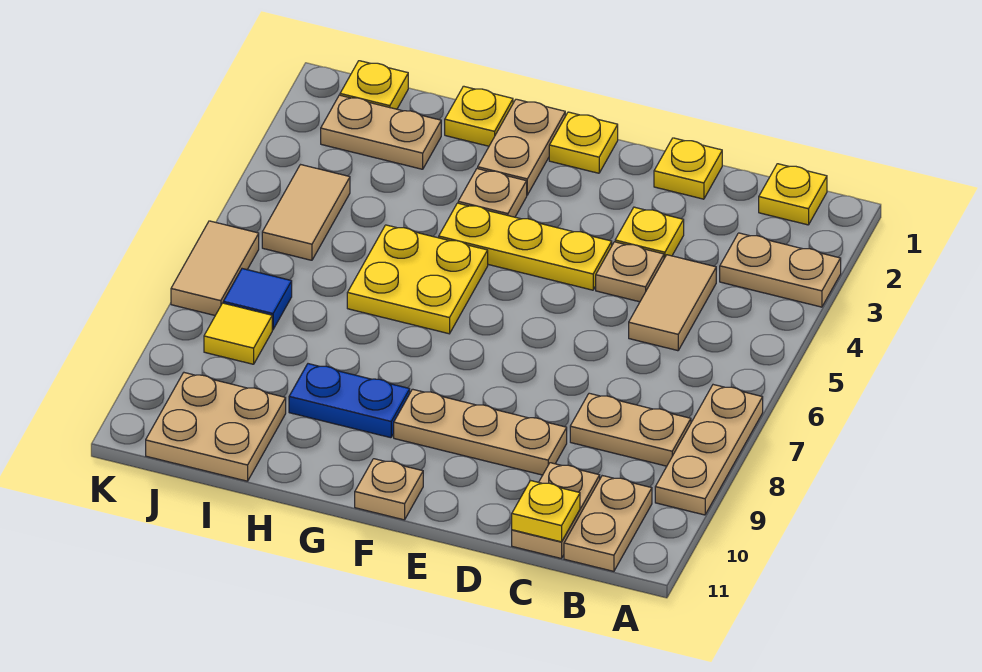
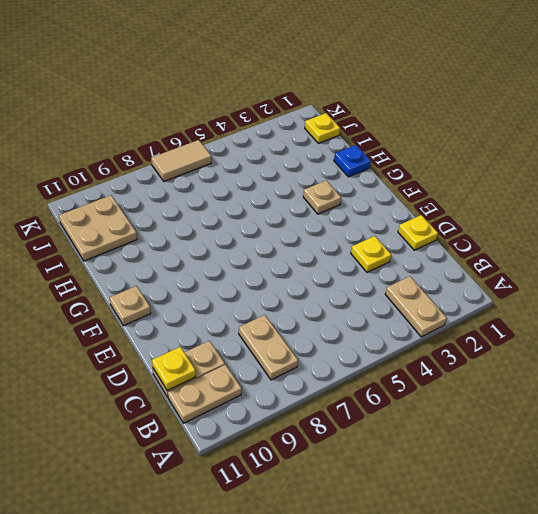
blue plate H1 level 1 -> yellow plate H1 level 1
none -> tan plate A7:A9 level 1
none -> yellow plate B1 level 1
none -> tan tile C4:C5 level 1

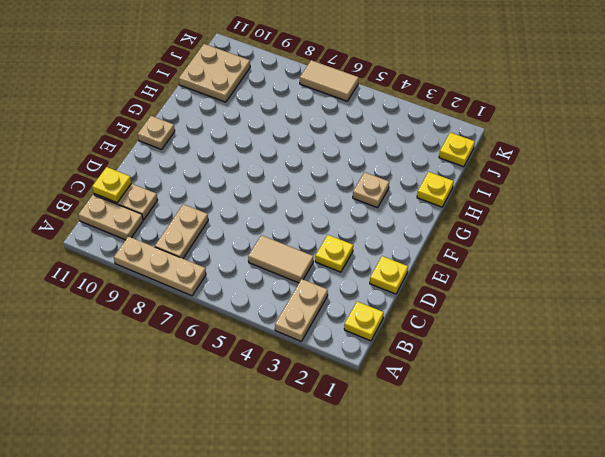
none -> tan plate D4 level 1
none -> tan plate D9:F9 level 1
none -> yellow plate E4:G4 level 1

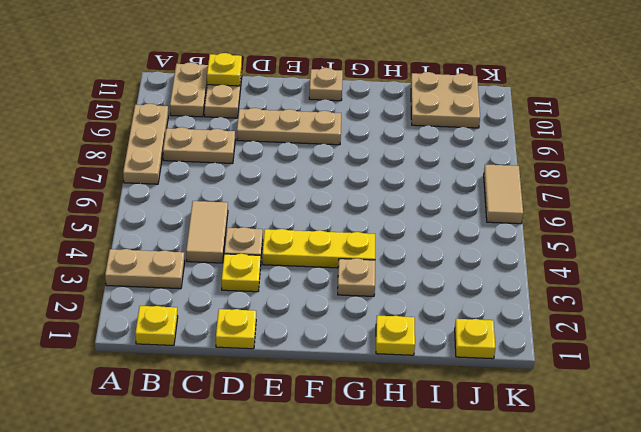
none -> yellow plate F1 level 1
none -> tan plate G1:G2 level 1
none -> yellow plate G5:H6 level 1

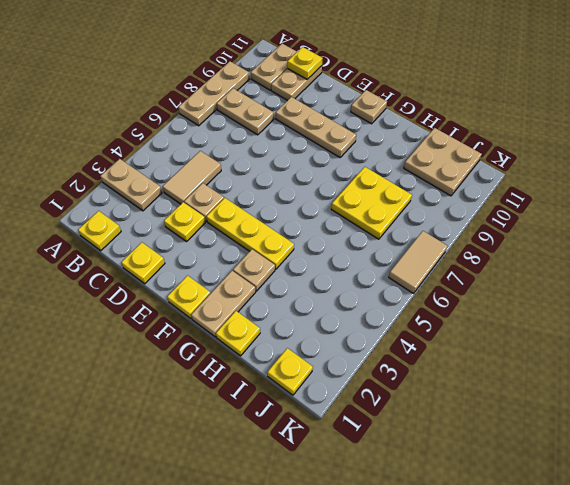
yellow plate H7:I8 level 1 -> yellow plate G5:H6 level 1
none -> blue plate G9:H9 level 1
none -> tan plate I2:J2 level 1
none -> tan tile J4:J5 level 1

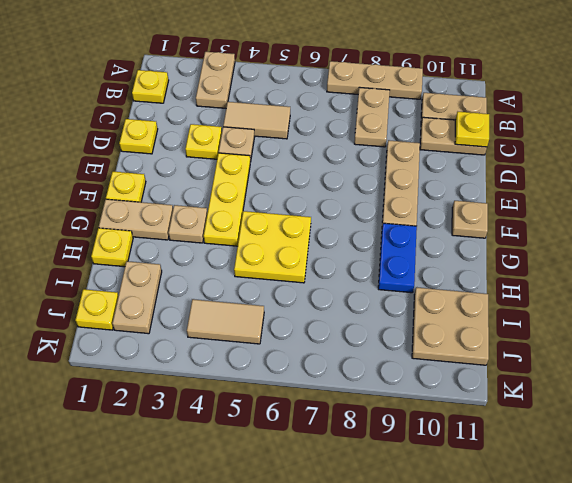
none -> blue tile J7 level 1
none -> yellow tile J8 level 1
none -> tan tile K6:K7 level 1

